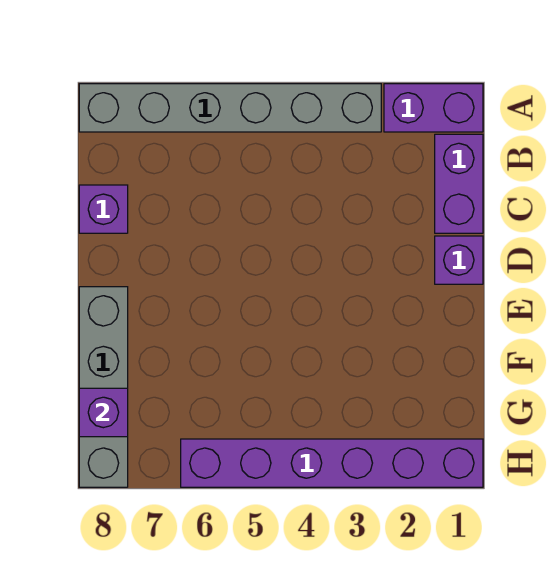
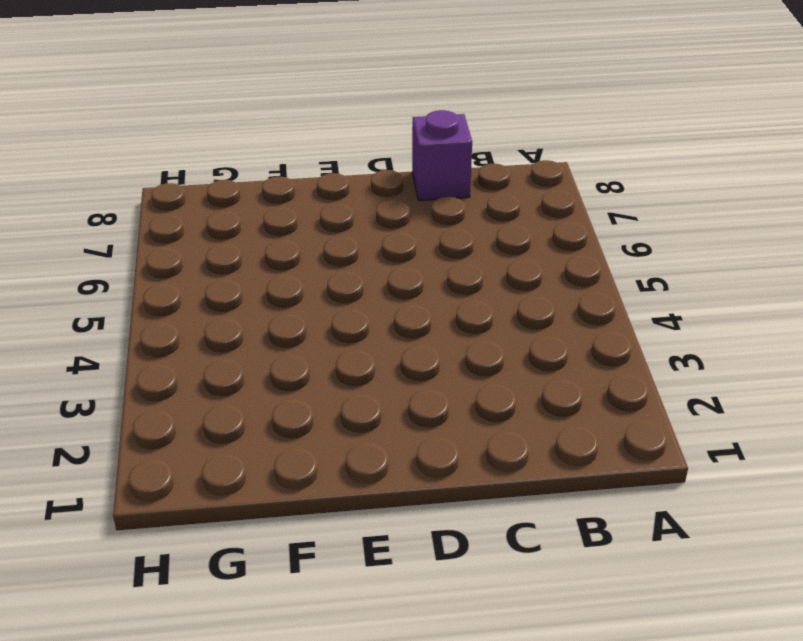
none -> purple brick A1:A2 level 1
none -> grey brick A3:A8 level 1

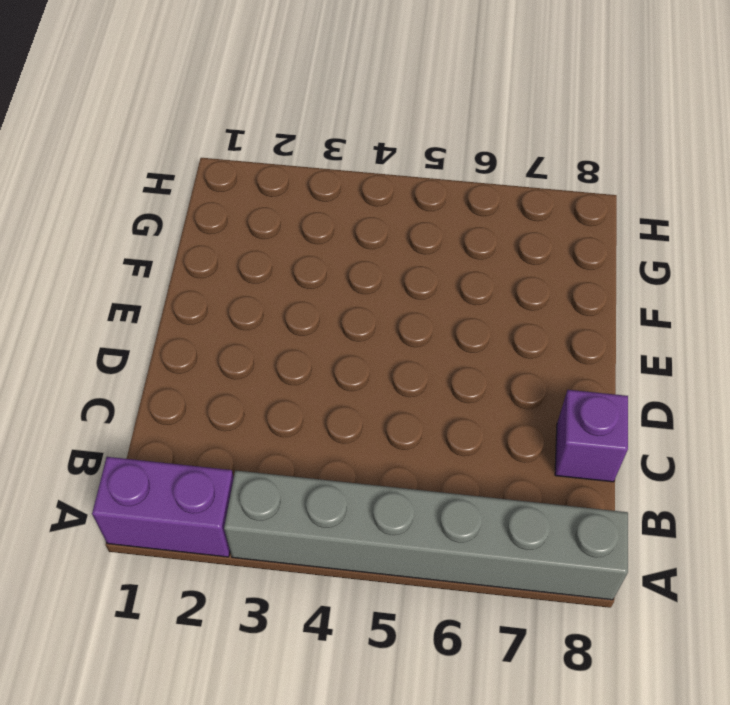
none -> purple brick B1:C1 level 1
none -> purple brick D1 level 1

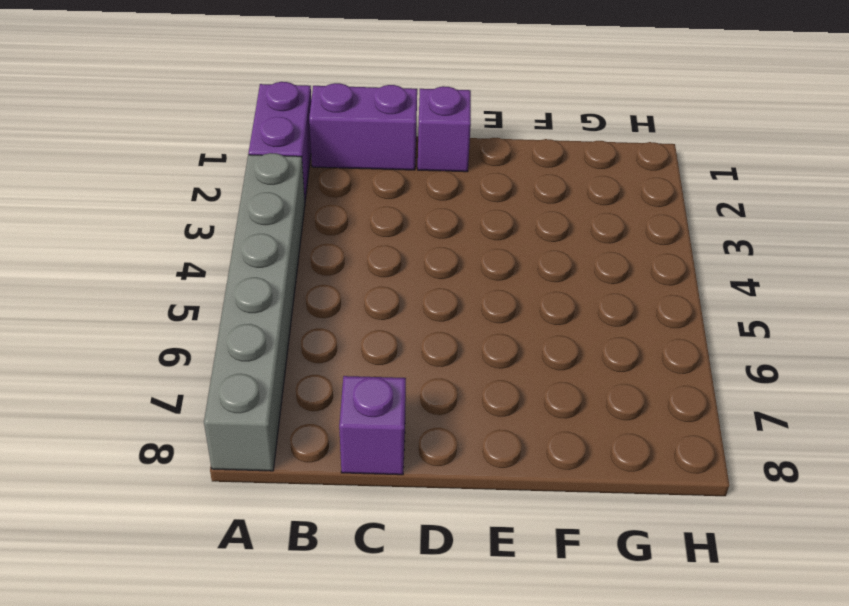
none -> grey brick E8:H8 level 1
none -> purple brick H1:H6 level 1

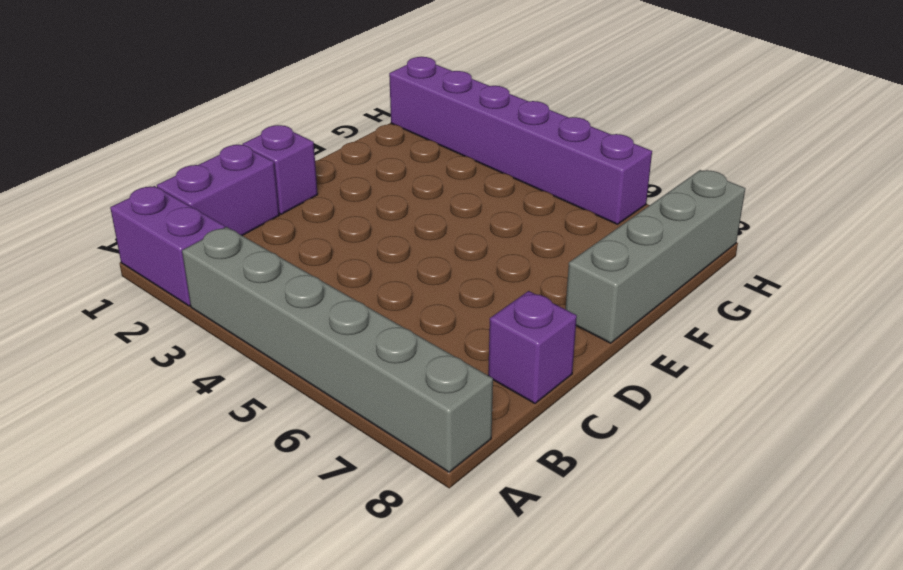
none -> purple brick G8 level 2

